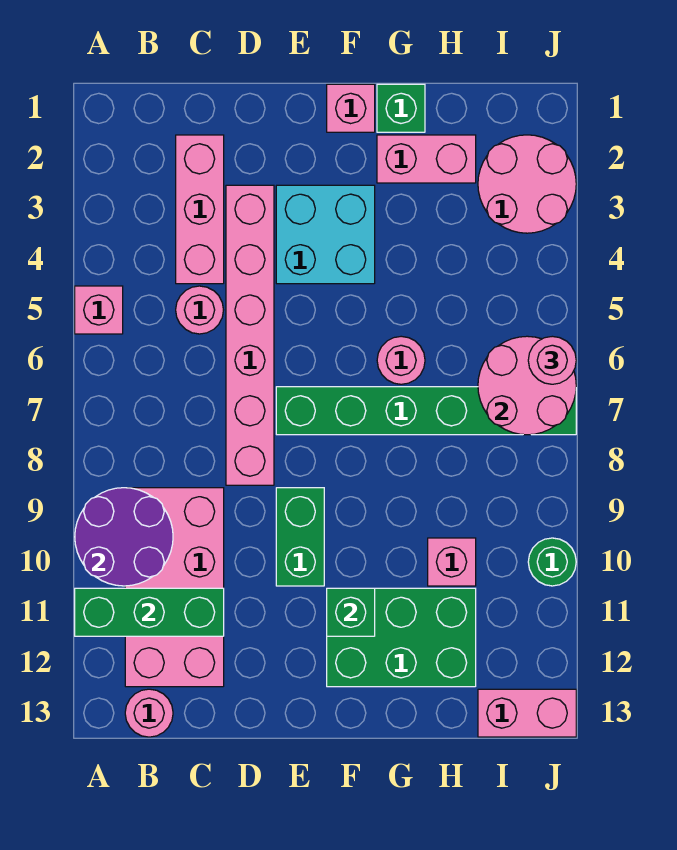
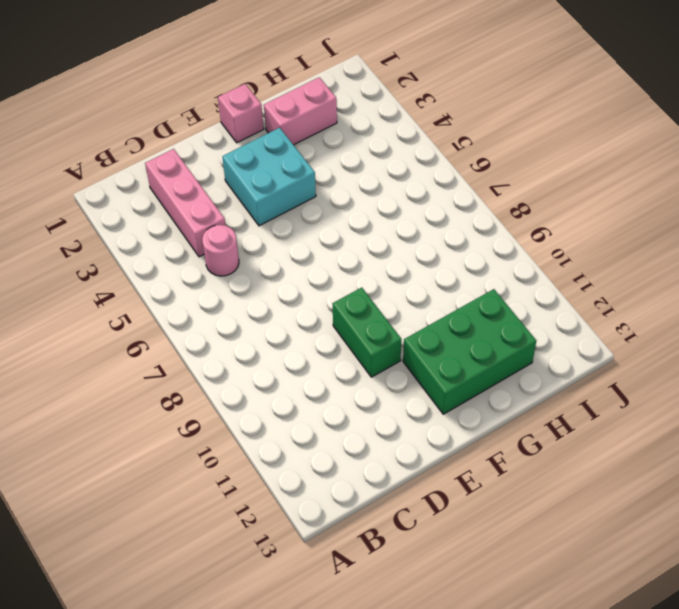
none -> pink brick A5 level 1
none -> pink brick B9:C12 level 1
none -> pink round brick B13 level 1

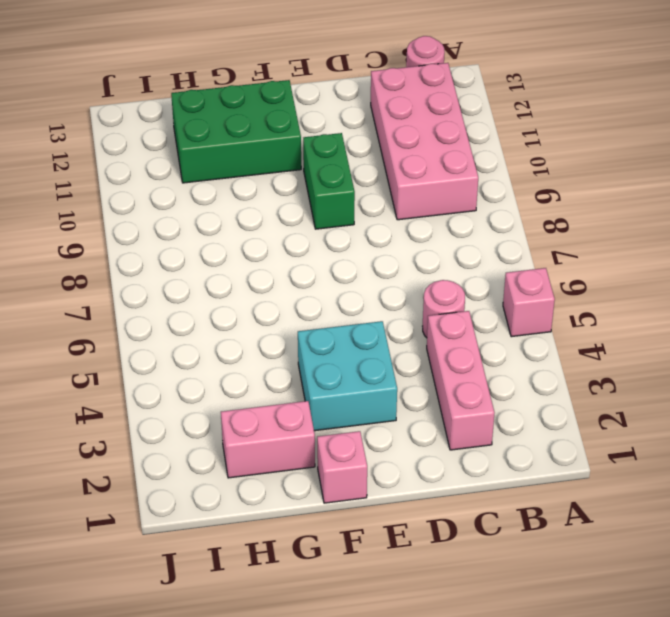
none -> pink brick D3:D8 level 1
none -> green brick E7:J7 level 1
none -> green brick G1 level 1

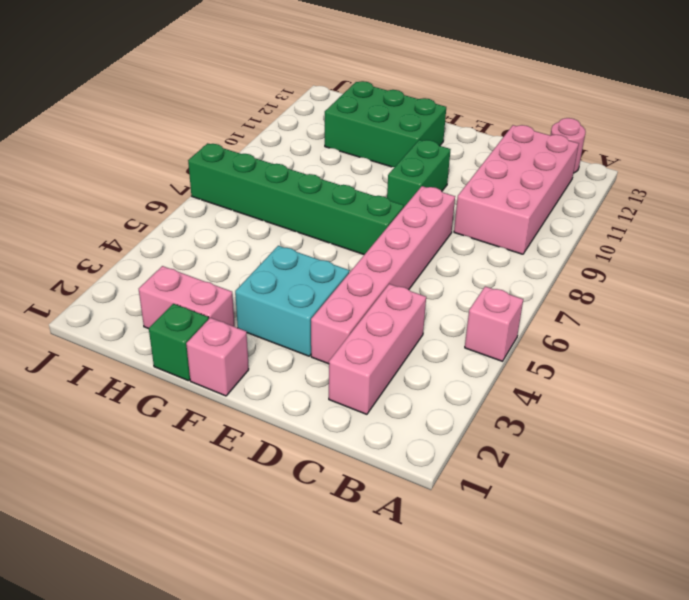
none -> pink round brick C5 level 1
none -> pink round brick G6 level 1
none -> pink brick H10 level 1

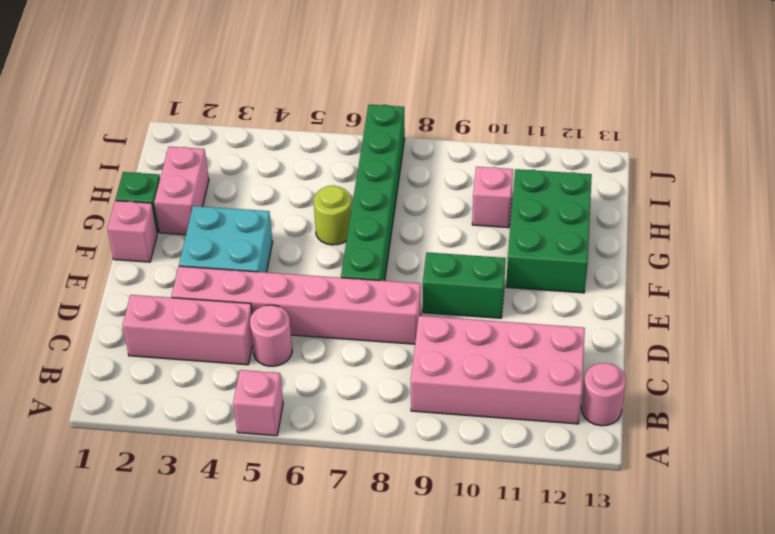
lime round brick G6 level 1 -> pink round brick G6 level 1
none -> pink round brick I2:J3 level 1
none -> pink brick I13:J13 level 1
none -> green round brick J10 level 1

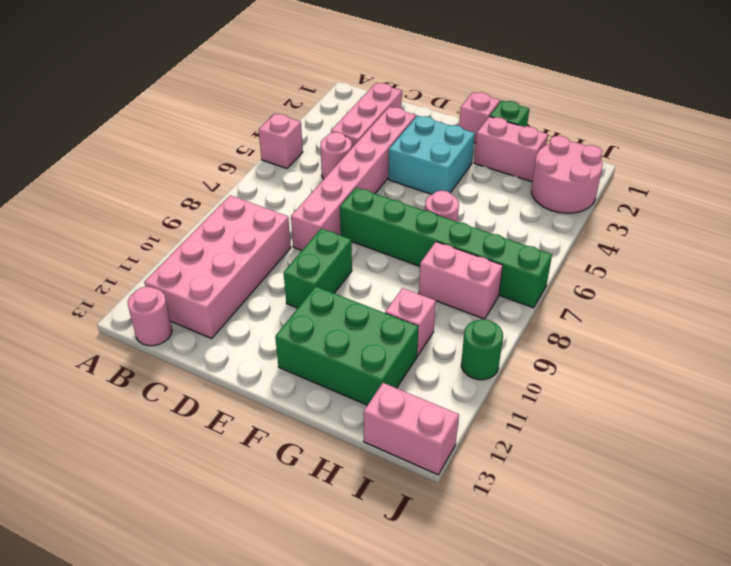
pink brick H8:I8 level 1 -> none
none -> purple round brick A9:B10 level 2
none -> green brick A11:C11 level 2
none -> green brick F11 level 2

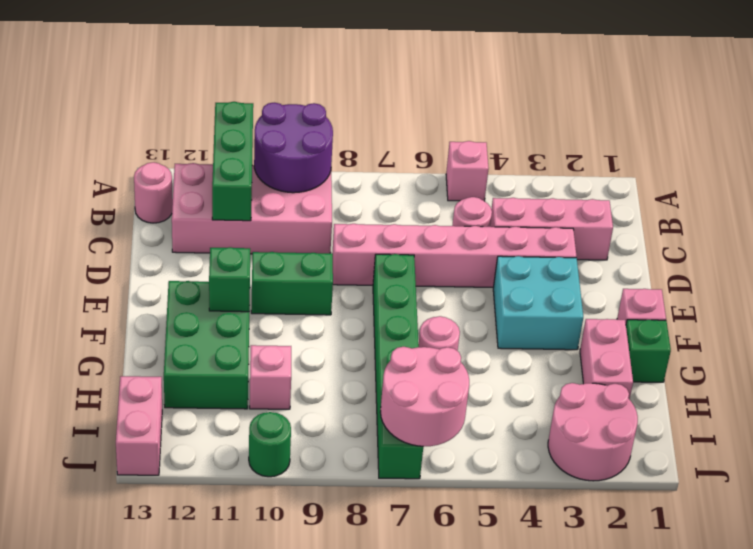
none -> pink round brick J6 level 3

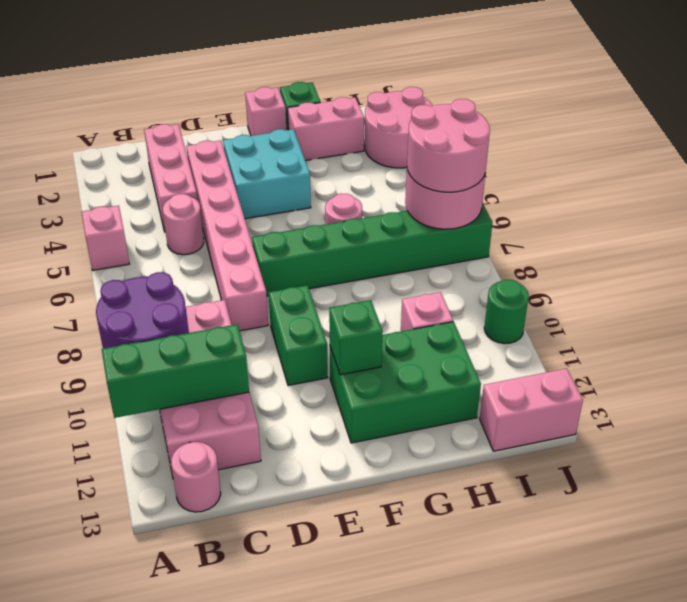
pink round brick I6:J7 level 3 -> pink round brick J6 level 3

